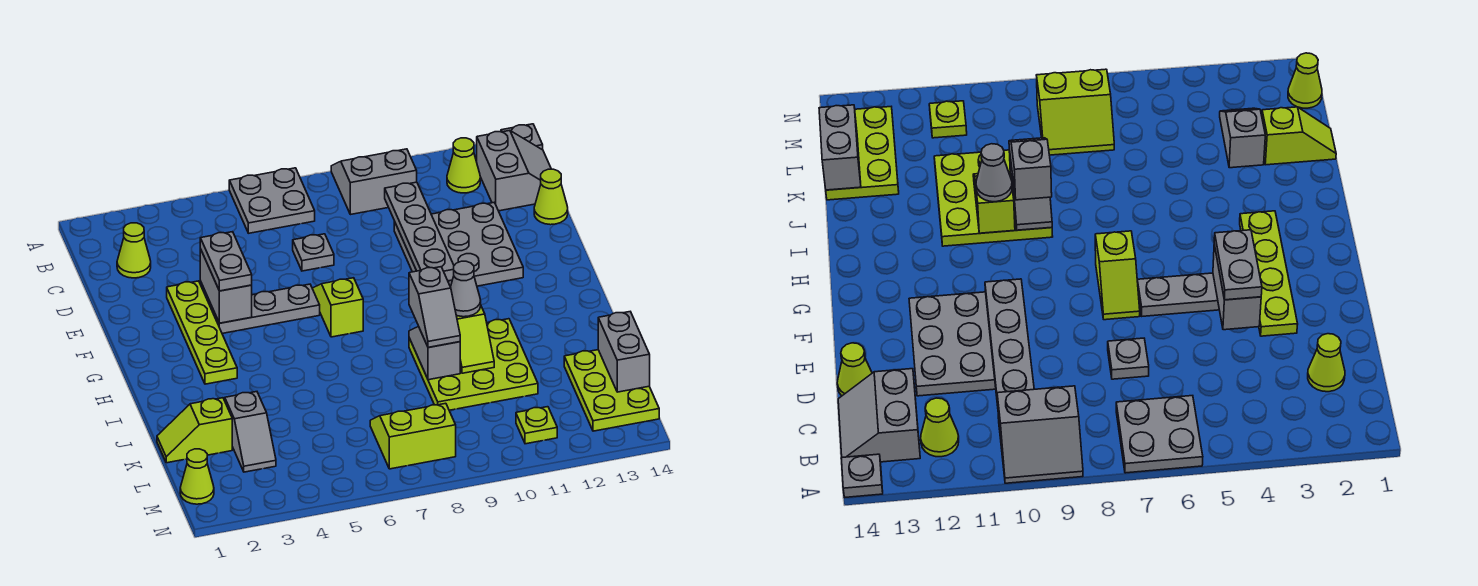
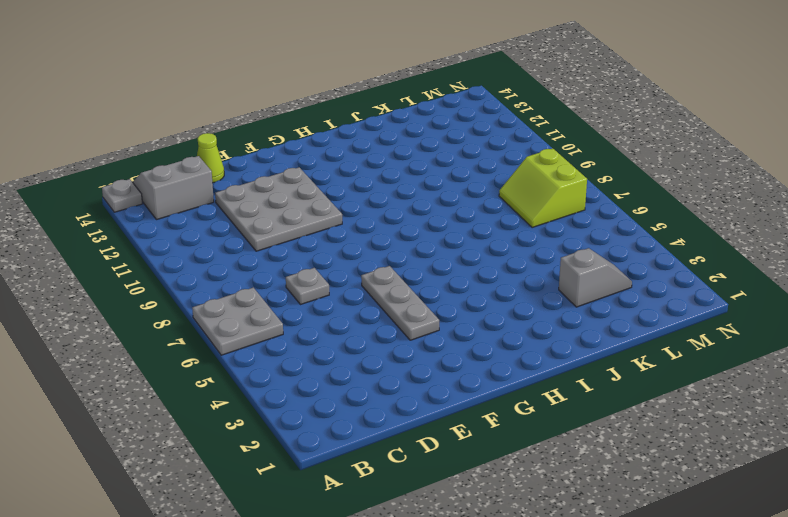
none -> grey slope A9:B10 level 1 top B
none -> lime cone B12 level 1
none -> lime cone C2 level 1

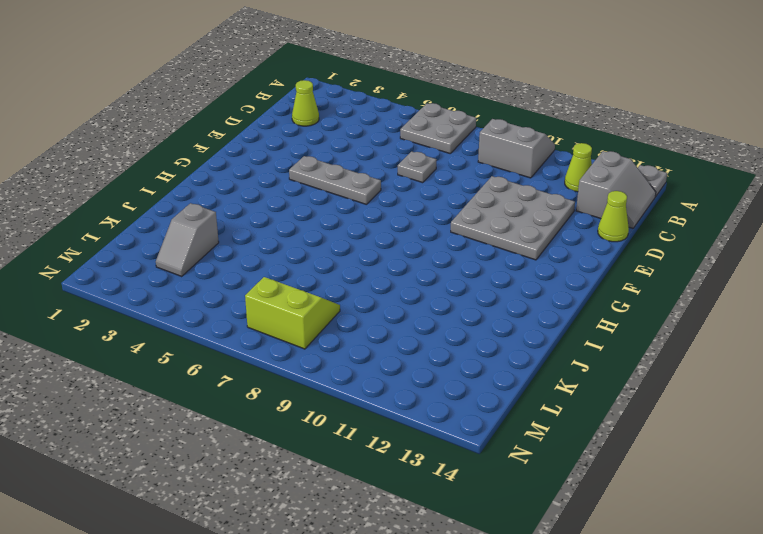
none -> lime plate E3:H3 level 1
none -> lime slope F7:G7 level 1 top G
none -> lime plate I9:K11 level 1

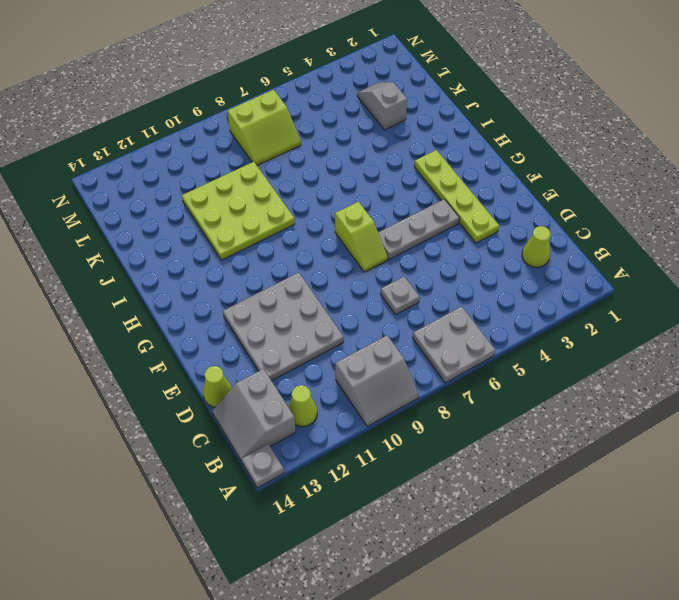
none -> lime slope K1:K2 level 1 top 2
none -> lime plate K13:M14 level 1
none -> lime cone M1 level 1

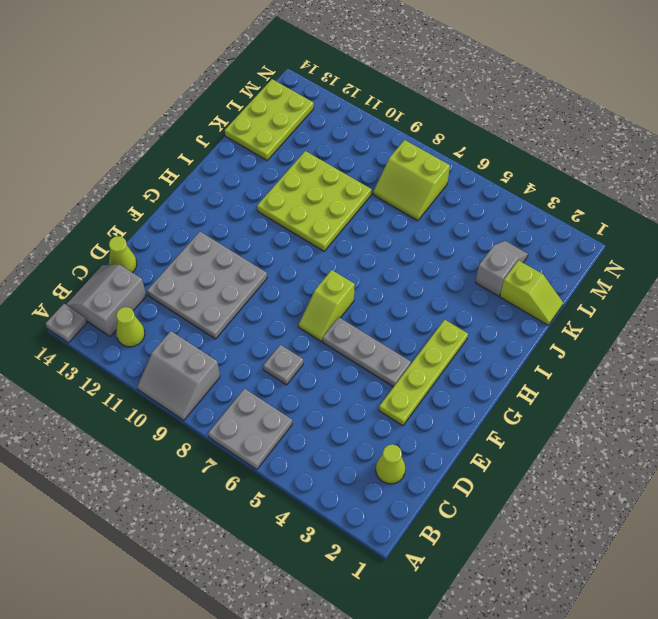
none -> lime cone M1 level 1
none -> lime plate M11 level 1
none -> grey plate C10:F10 level 2

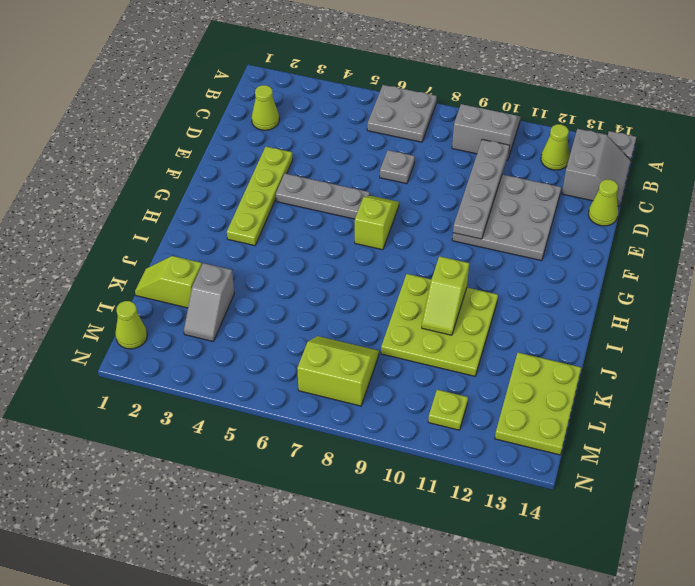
none -> grey brick E4:F4 level 2
none -> grey slope I9:J9 level 2 top J
none -> grey brick K14:L14 level 2

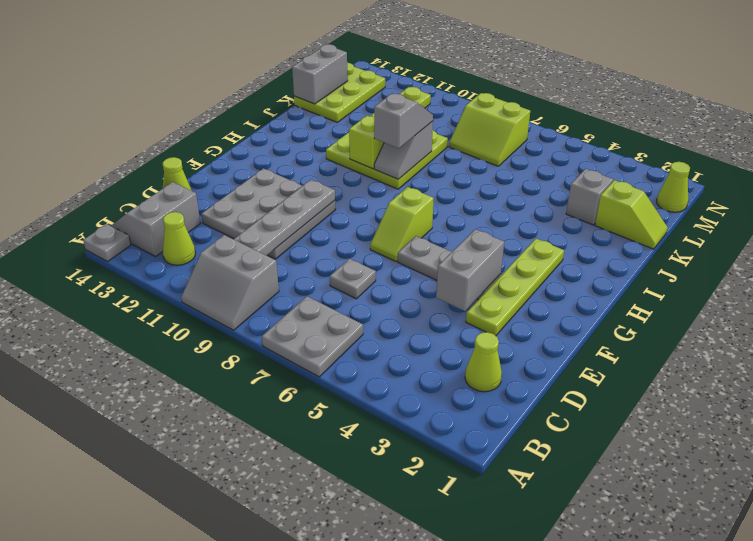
none -> grey plate E4:F4 level 3
none -> grey cone I10 level 3

